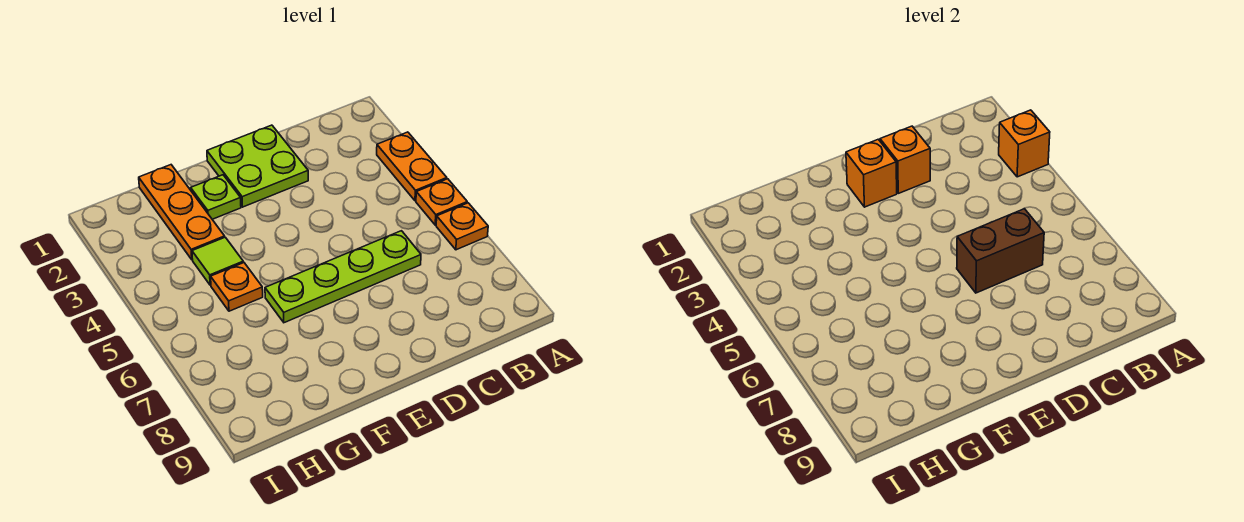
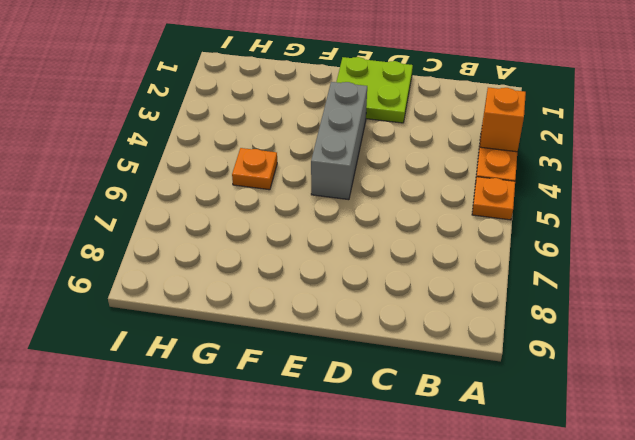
grey brick E3:E5 level 1 -> none
none -> orange plate A6 level 1
none -> lime plate C6:F6 level 1
none -> lime plate F2 level 1

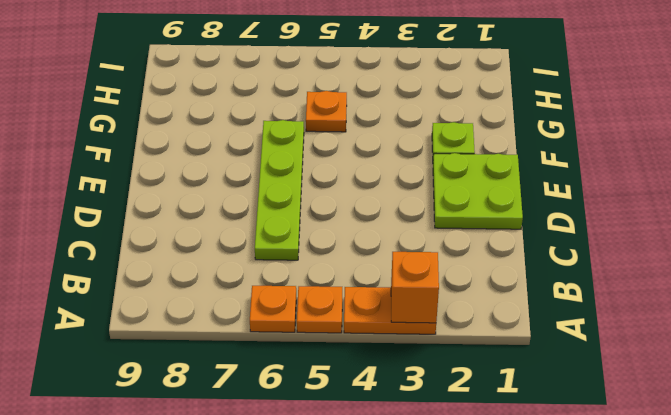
none -> orange plate G1:G3 level 1
none -> lime tile G4 level 1
none -> brown brick C6:D6 level 2

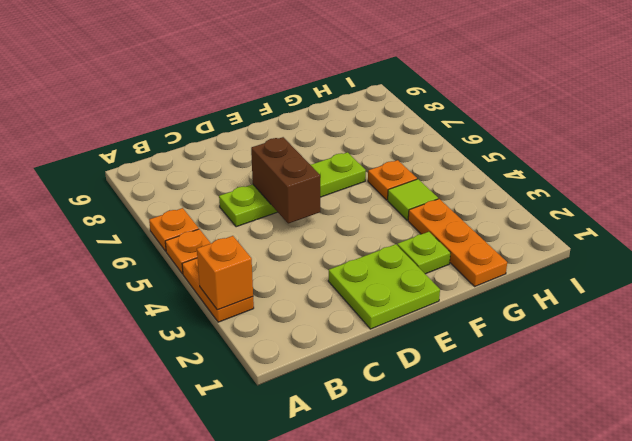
brown brick D5:D6 level 2 -> brown brick C6:D6 level 2
none -> orange brick D2 level 2
none -> orange brick E2 level 2

